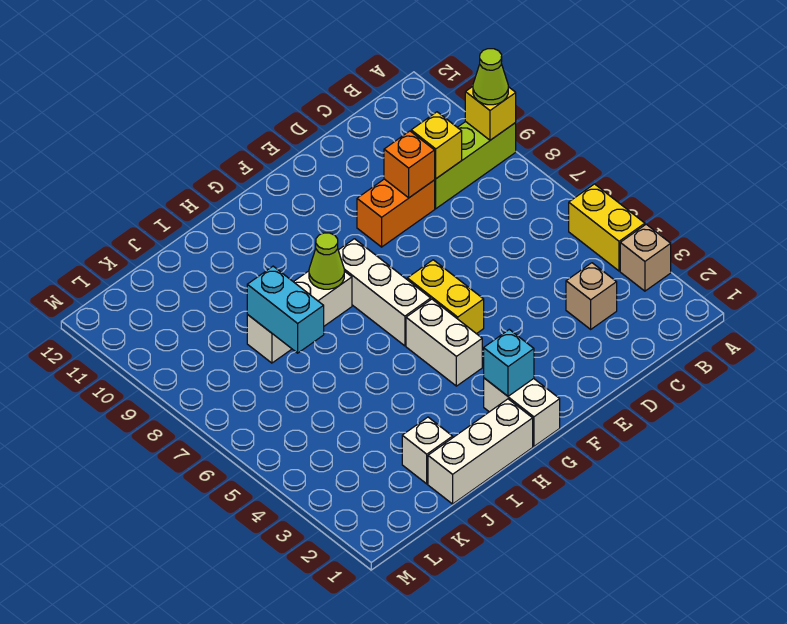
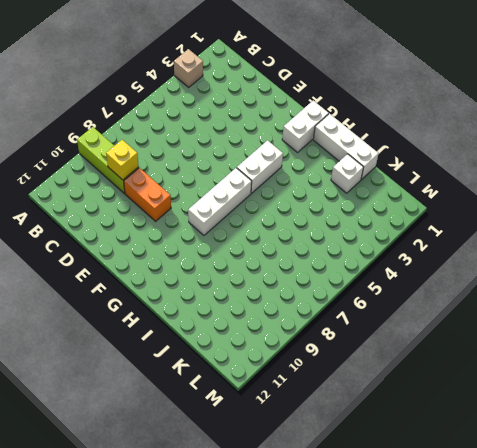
none -> yellow brick A4:A5 level 1
none -> tan brick C3 level 1
none -> yellow brick F5:F6 level 1

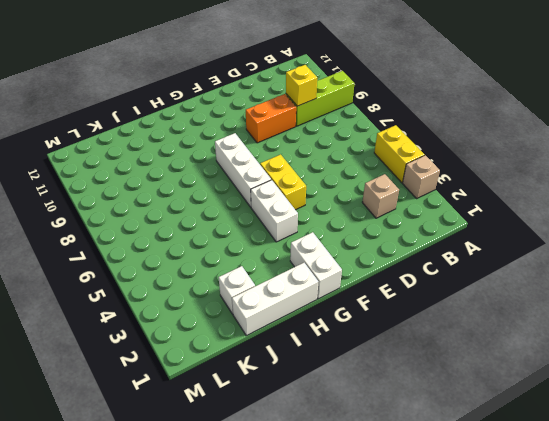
none -> white brick H8:J8 level 1
none -> yellow brick A9 level 2
none -> orange brick D9 level 2

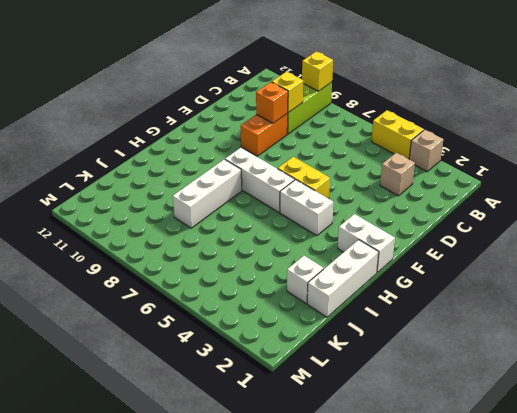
none -> cyan brick G2 level 2
none -> lime cone H8 level 2
none -> cyan brick J7:J8 level 2

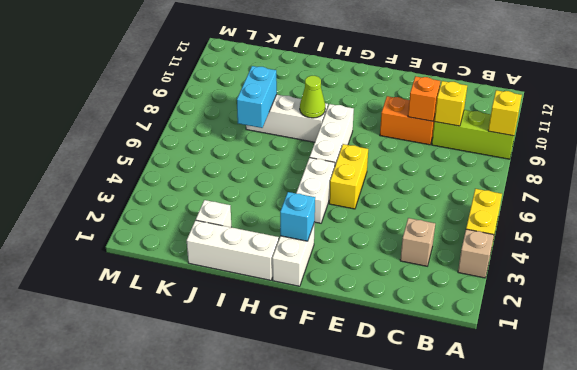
none -> lime cone A9 level 3

